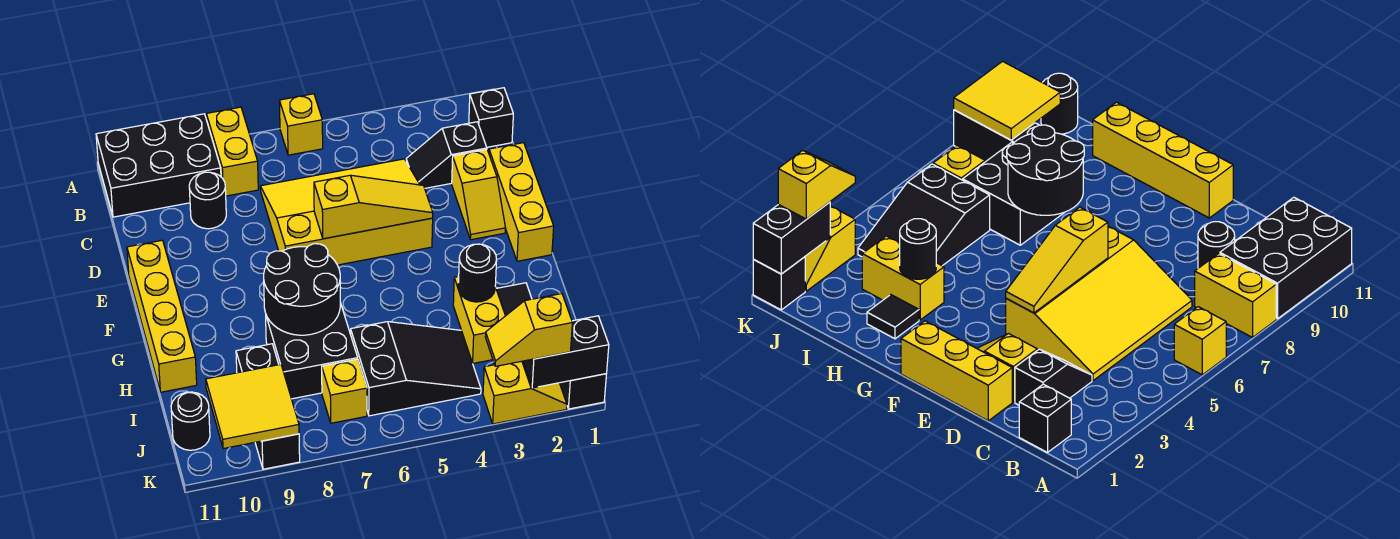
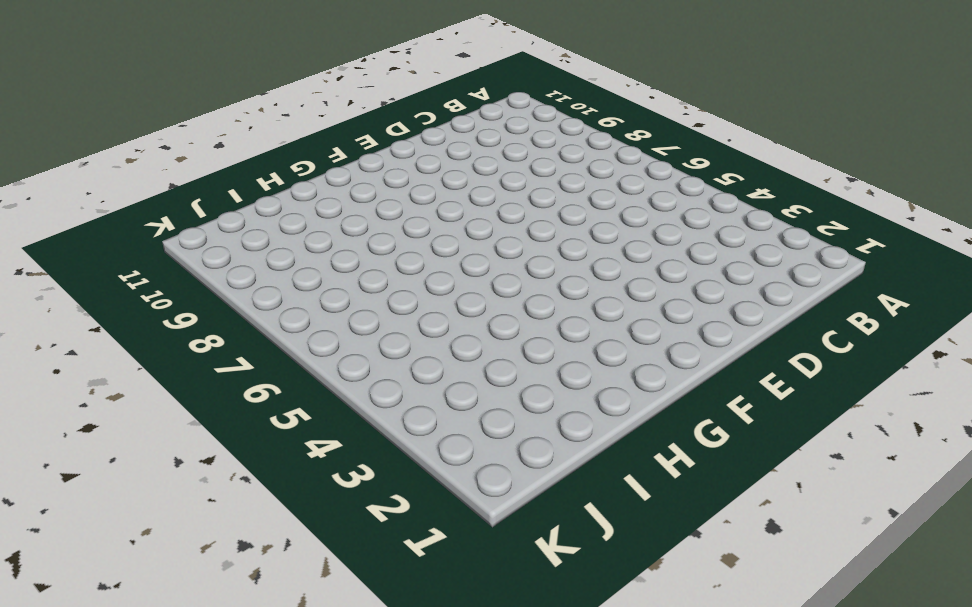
none -> yellow brick A6 level 1
none -> yellow brick A8:B8 level 1
none -> black brick A9:B11 level 1

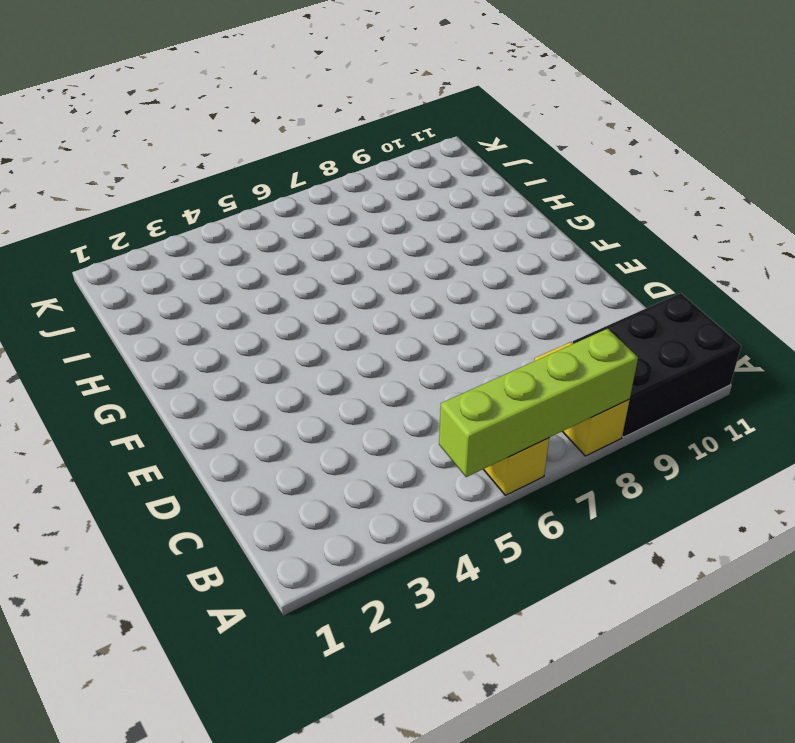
lime brick A5:A8 level 2 -> none
none -> black brick B1 level 1
none -> black slope C2:C3 level 1 top 2
none -> yellow slope C4:E7 level 1 top E

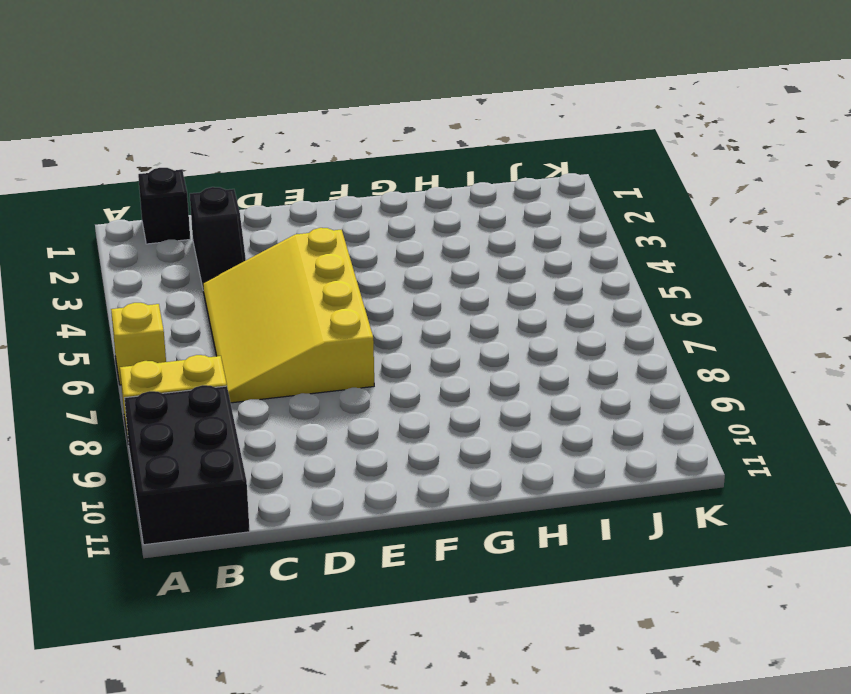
none -> black round brick C9 level 1
none -> yellow brick D1:F1 level 1
none -> yellow slope D2:E2 level 1 top D

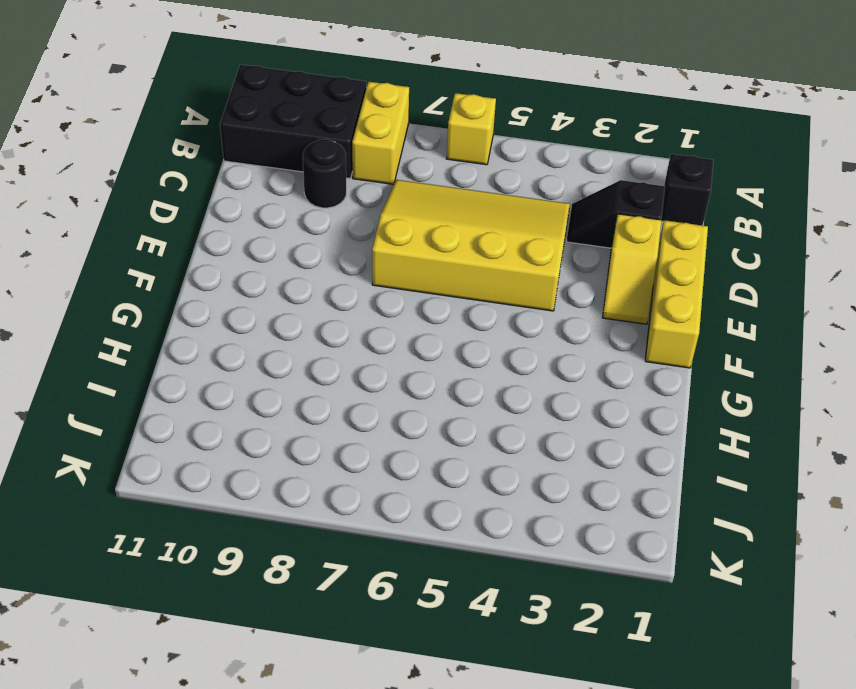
none -> yellow brick E11:H11 level 1
none -> black tile H2 level 1
none -> yellow brick H3:I3 level 1

